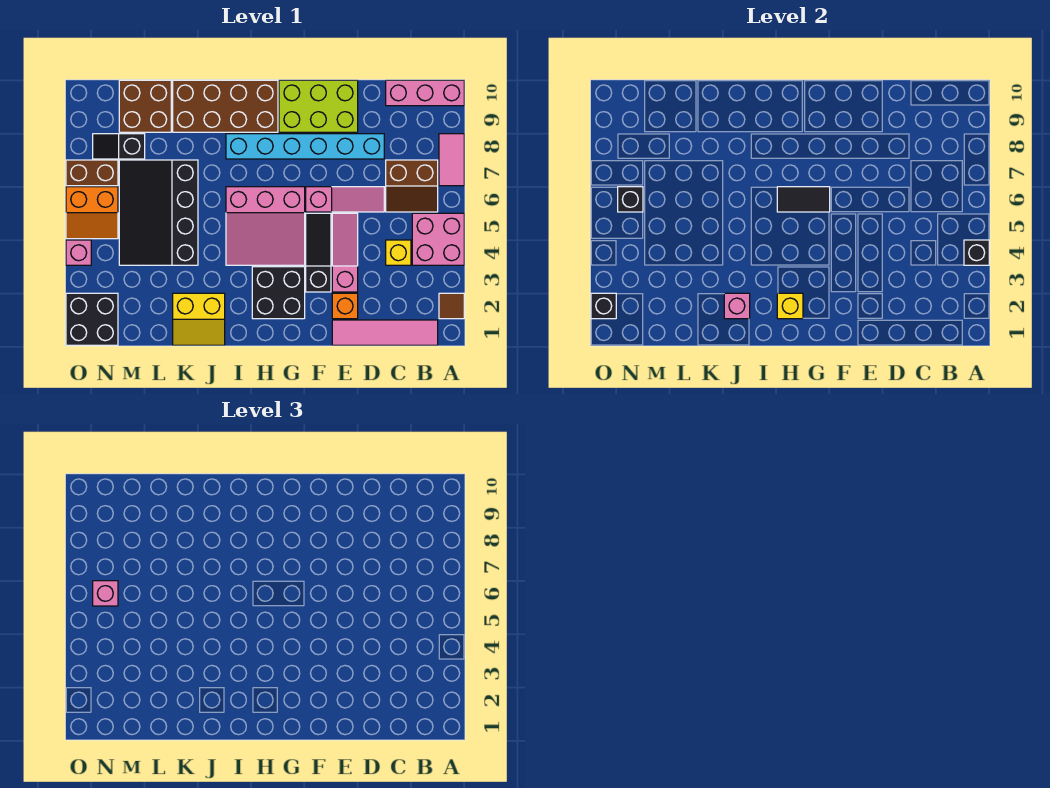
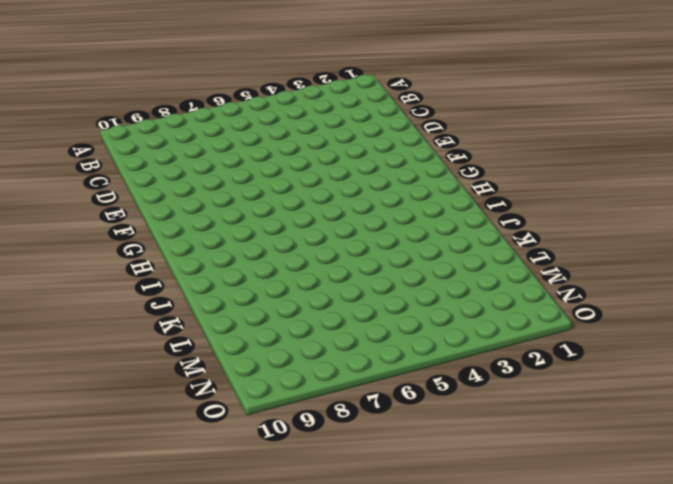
none -> brown tile A2 level 1
none -> pink brick A4:B5 level 1
none -> pink tile A7:A8 level 1
none -> pink brick A10:C10 level 1

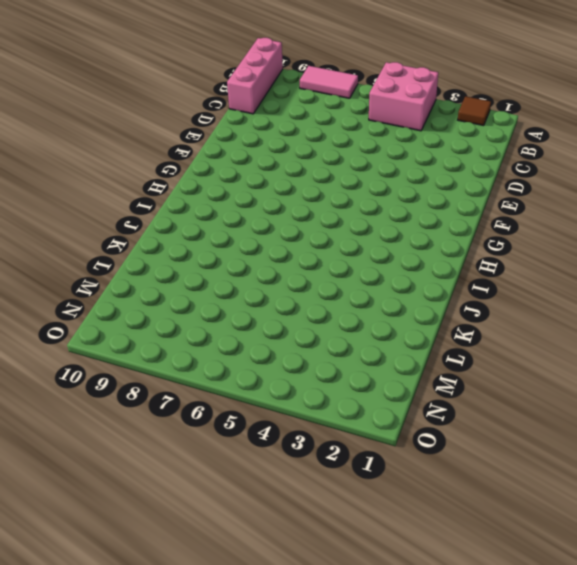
none -> pink tile B1:E1 level 1
none -> brown slope B6:C7 level 1 top 7
none -> yellow brick C4 level 1
none -> pink slope D6:F6 level 1 top F

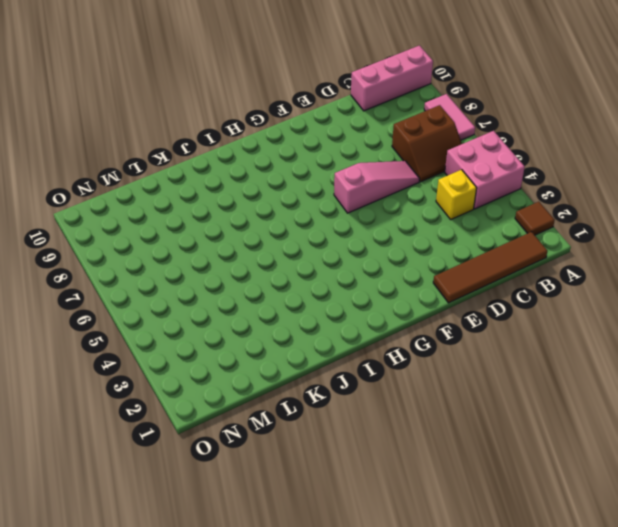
brown tile B1:E1 level 1 -> pink tile B1:E1 level 1
none -> cyan brick D8:I8 level 1
none -> orange brick E2 level 1
none -> pink slope E3:E5 level 1 top 3
none -> lime brick E9:G10 level 1

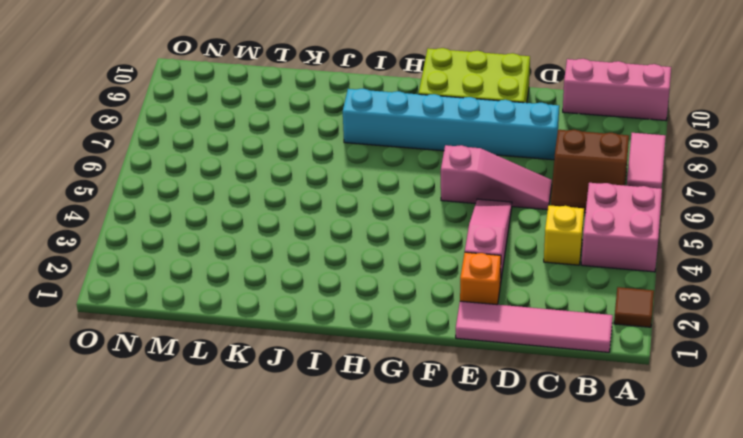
none -> black slope F3:F5 level 1 top 3
none -> black brick G2:H3 level 1
none -> pink slope G4:I6 level 1 top 6
none -> brown brick H9:K10 level 1

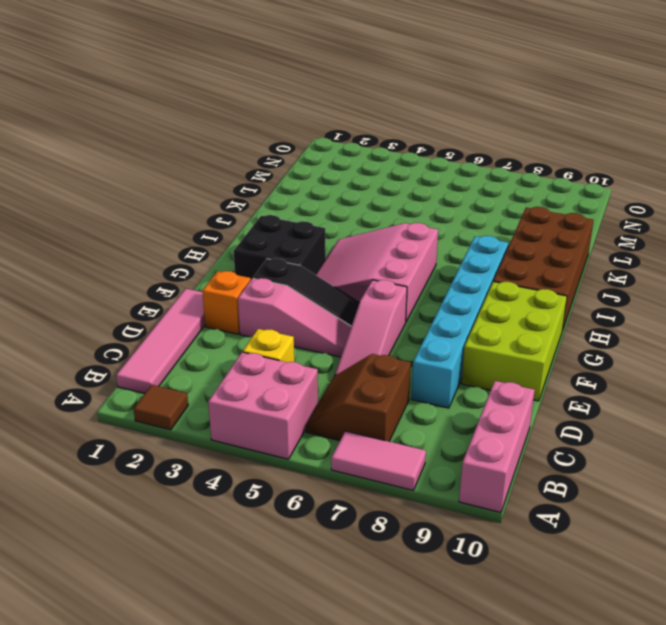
none -> yellow slope J1:K2 level 1 top 2
none -> black slope K4:M7 level 1 top K
none -> brown brick L9:M10 level 1
none -> black slope M8:N8 level 1 top M

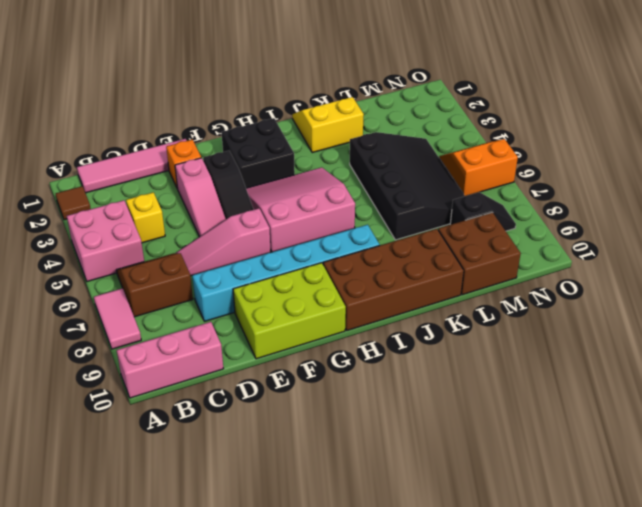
none -> black brick N1:O2 level 1
none -> brown brick N7:O7 level 1
none -> pink brick O4 level 1
none -> black brick A4 level 2

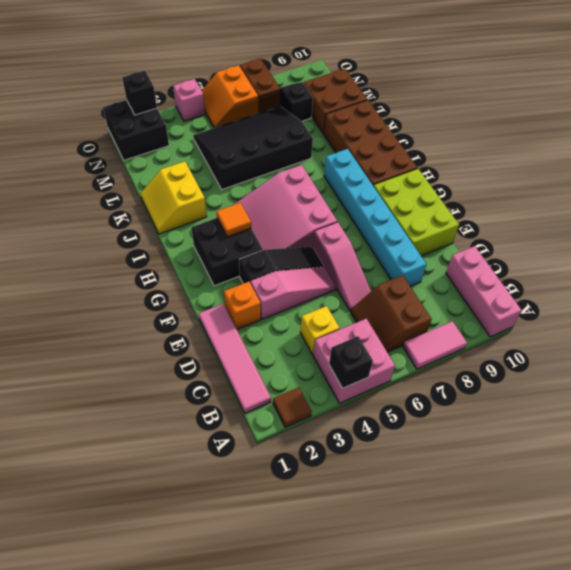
orange tile H3 level 2 -> none
none -> black tile G6:H6 level 2
none -> yellow brick H2 level 2
none -> pink brick J2 level 2
none -> black brick N6 level 2

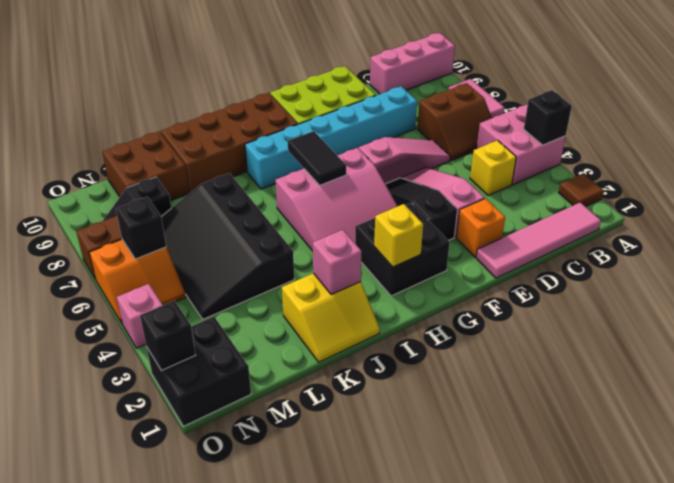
black tile H6:H7 level 2 -> black tile G6:H6 level 2
none -> pink brick N6 level 3

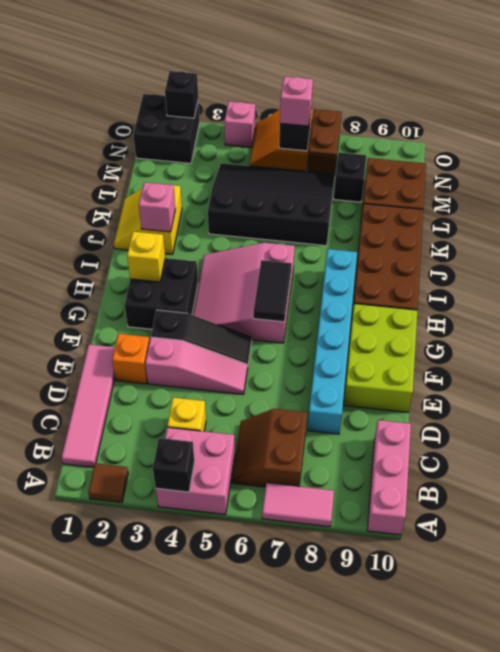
none -> pink slope D6:F6 level 1 top F

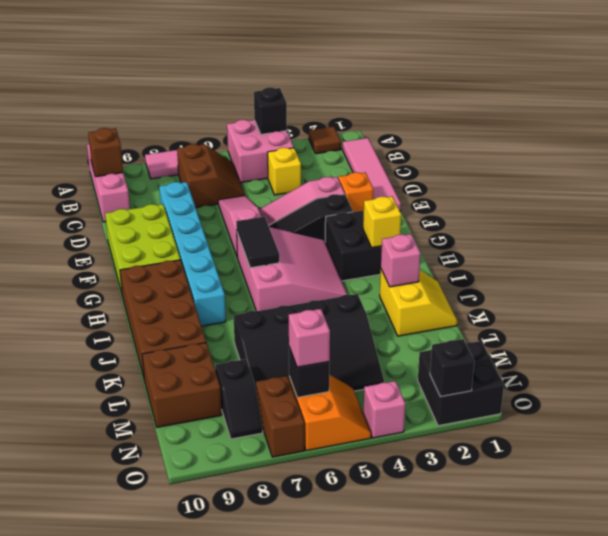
brown brick B10 level 2 -> none

